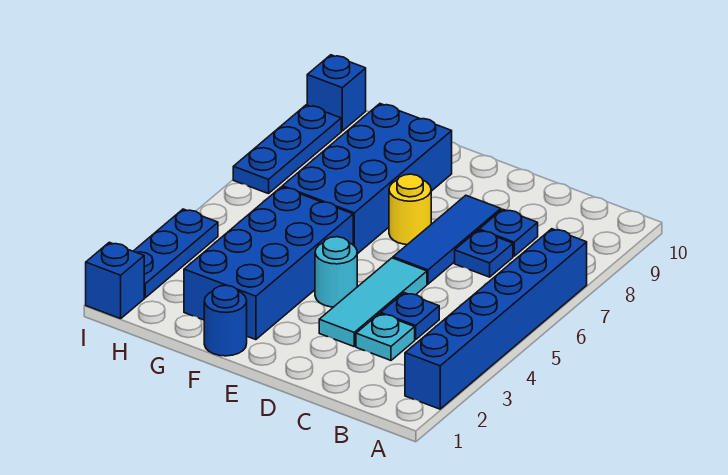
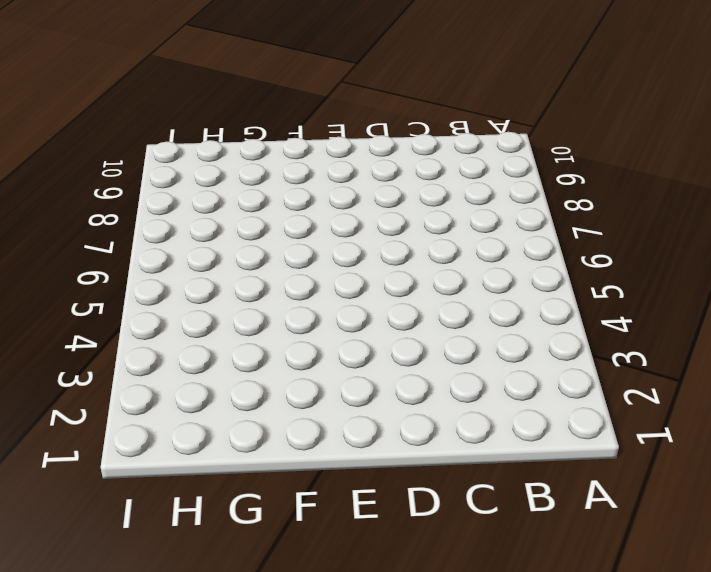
none -> blue brick A2:A7 level 1
none -> cyan plate C3 level 1
none -> blue plate C4 level 1

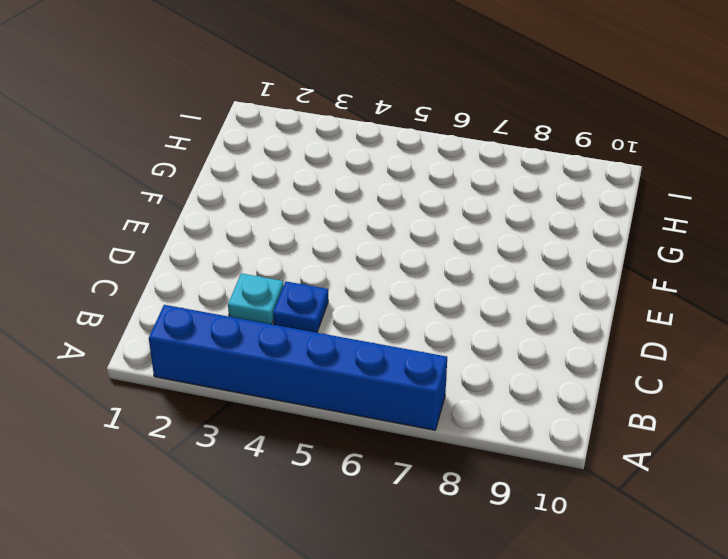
none -> blue plate C7 level 1
none -> blue plate C8 level 1
none -> cyan tile D3:D5 level 1

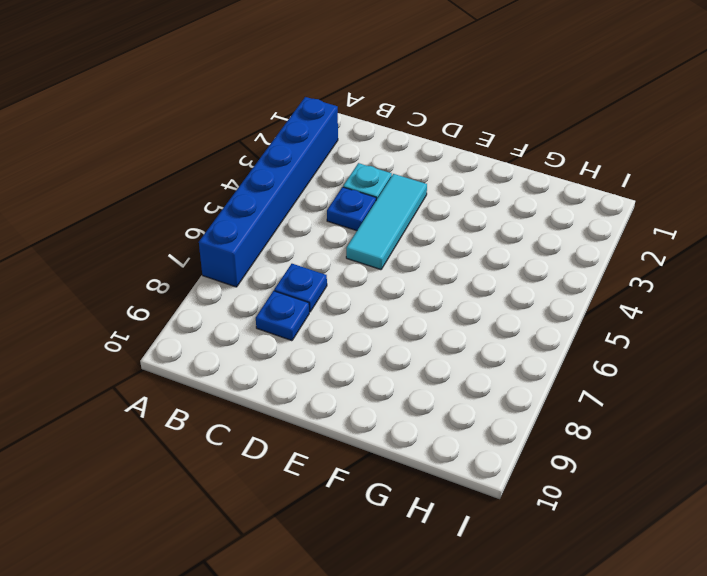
none -> blue tile D6:D8 level 1
none -> cyan round brick E4 level 1
none -> yellow round brick E7 level 1

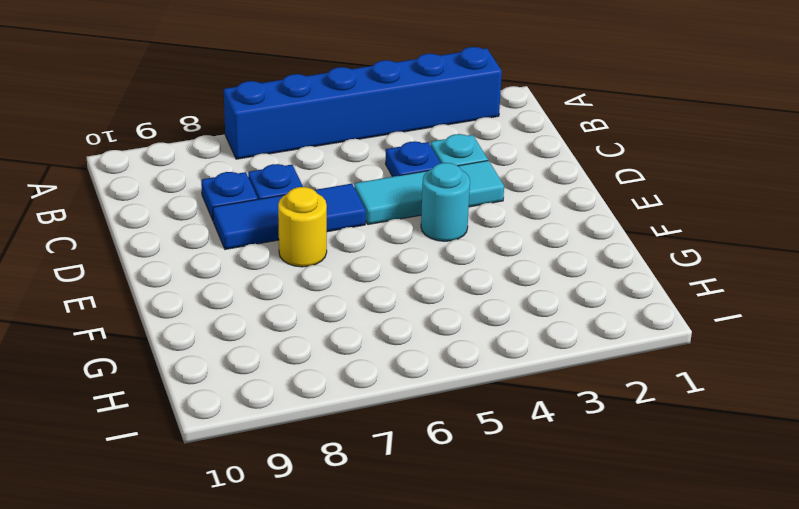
none -> blue round brick F1 level 1
none -> blue brick F2:G5 level 1
none -> blue brick F6:G9 level 1

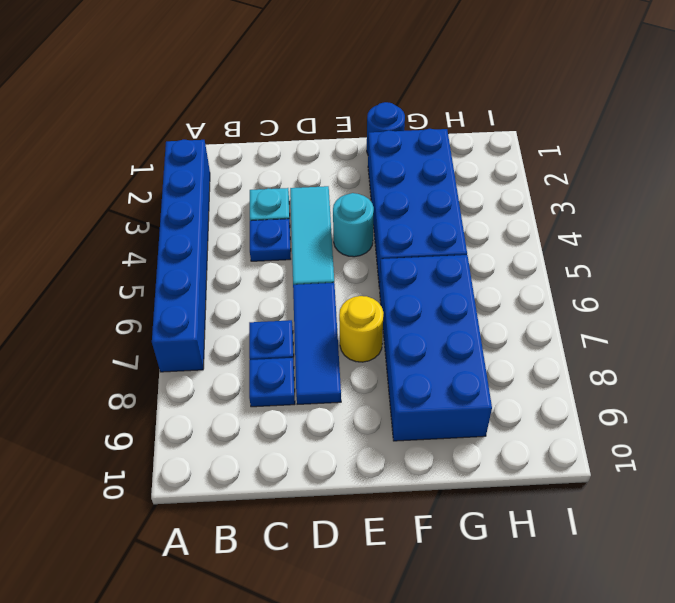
none -> blue brick I1 level 1
none -> blue plate I2:I4 level 1
none -> blue plate I7:I9 level 1

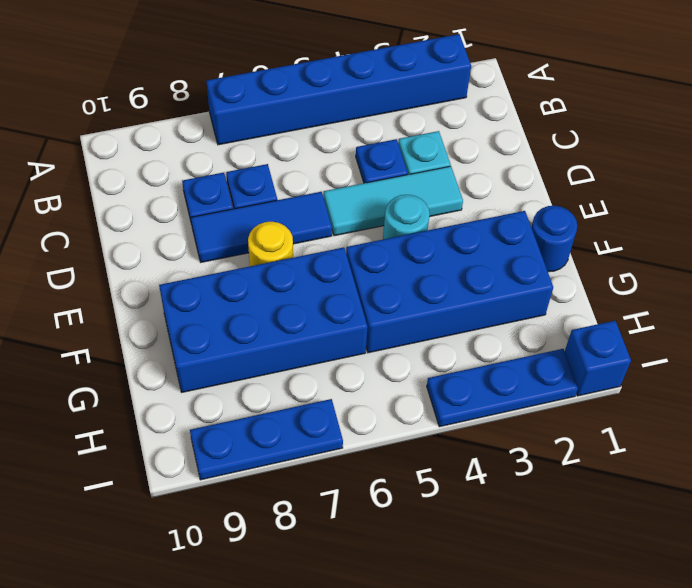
none -> blue brick I10 level 1

